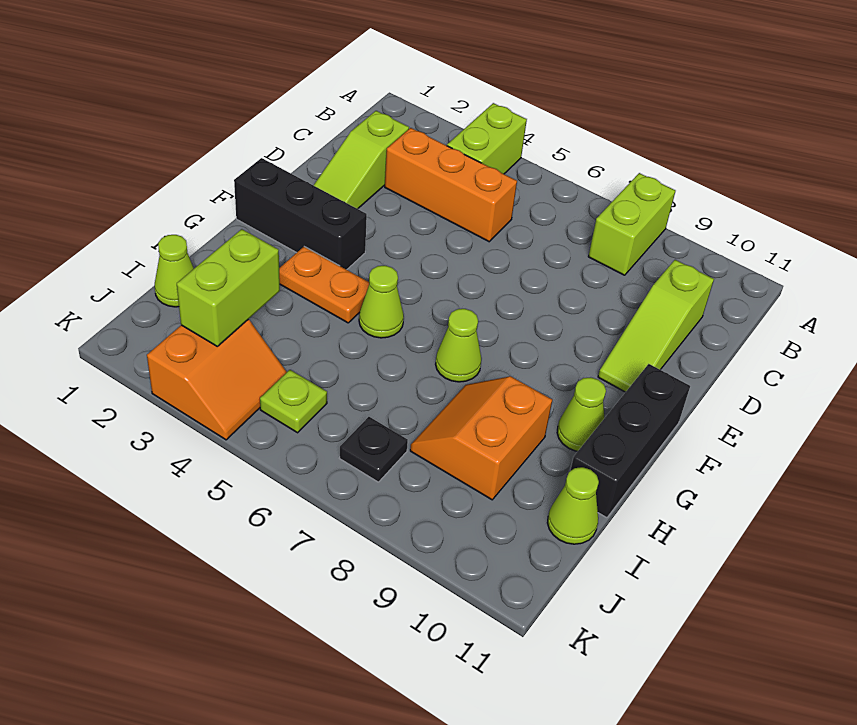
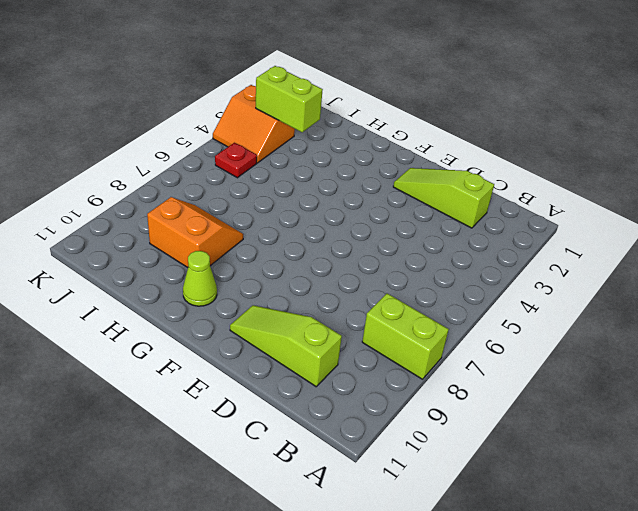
red plate J5 level 1 -> lime plate J5 level 1
none -> lime brick A4:B4 level 1
none -> orange brick C3:C5 level 1
none -> black brick F1:F3 level 1

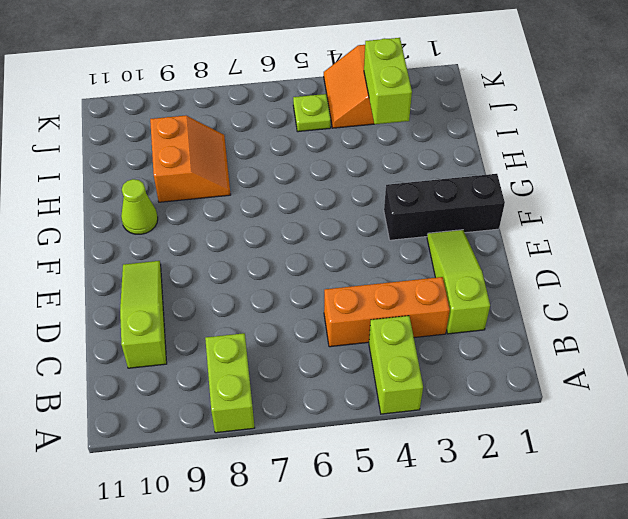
none -> black brick F11:H11 level 1
none -> orange plate G3:G4 level 1
none -> lime cone G5 level 1

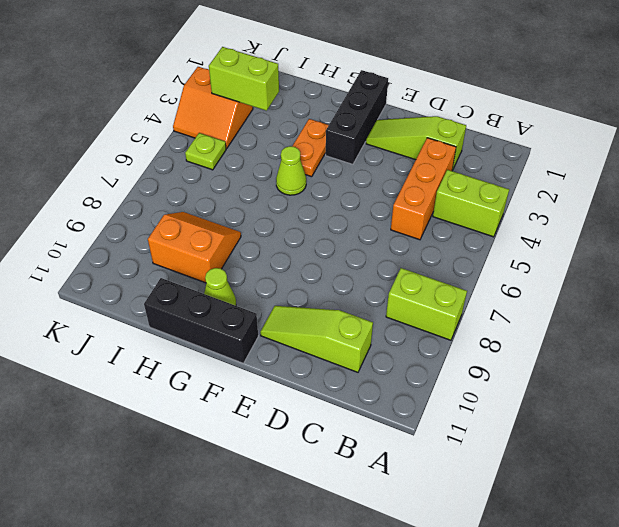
none -> lime cone G7 level 1
none -> lime cone I1 level 1
none -> lime cone I11 level 1

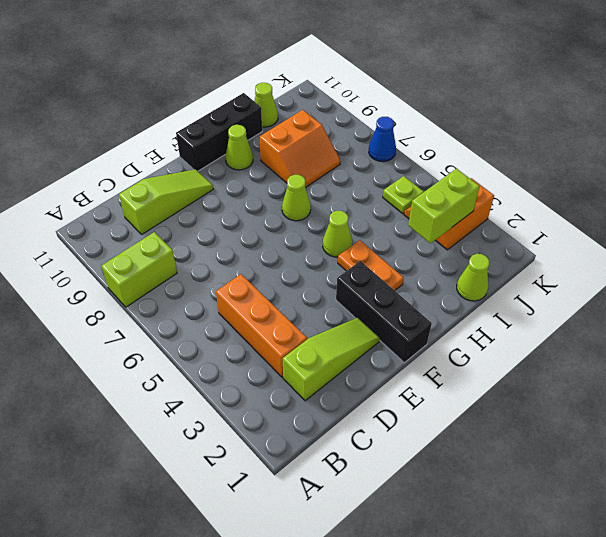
blue cone K7 level 1 -> none
none -> lime brick A4:B4 level 1
none -> black plate J7 level 1

